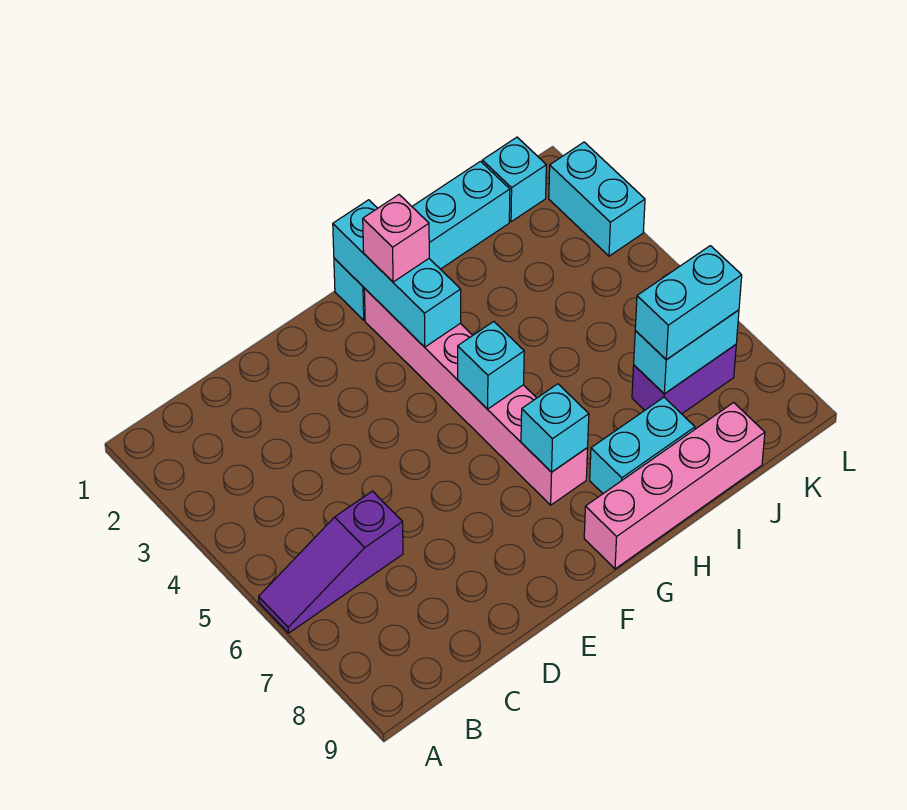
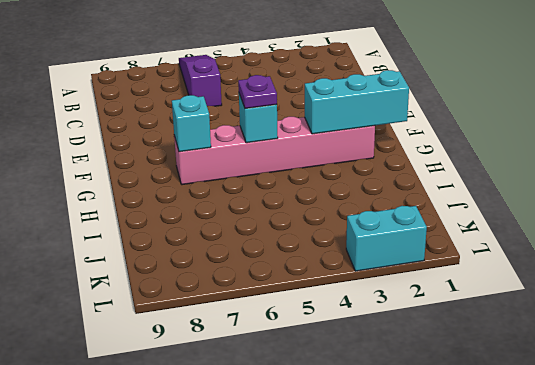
purple plate G5 level 3 -> none
none -> cyan brick G1:J1 level 1
none -> pink brick G9:J9 level 1
none -> cyan brick H8:I8 level 1

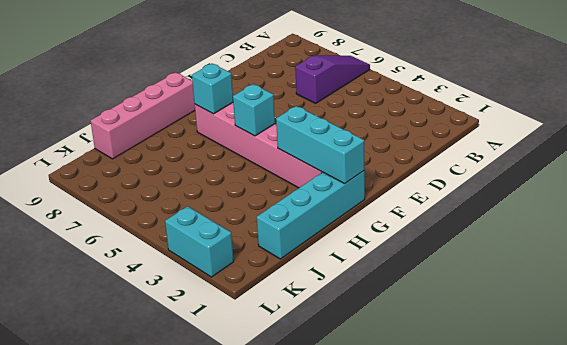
none -> cyan brick H8:I8 level 1
none -> purple brick J7:K7 level 1
none -> cyan brick K1 level 1

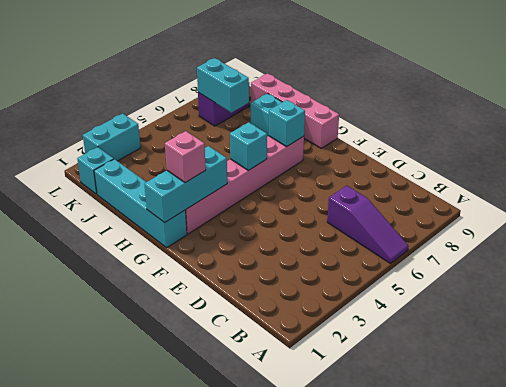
purple brick K7:K8 level 1 -> purple brick J7:K7 level 1
none -> cyan brick J7:K7 level 3

